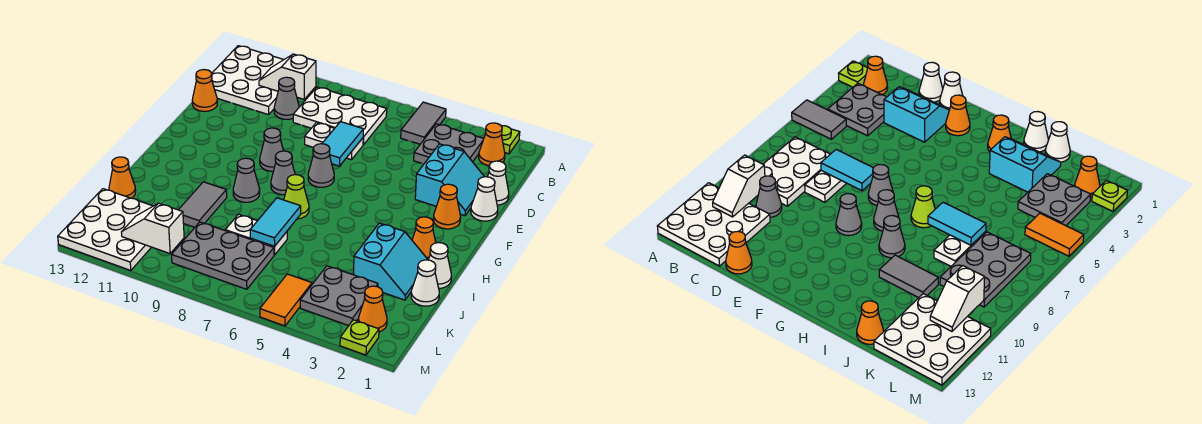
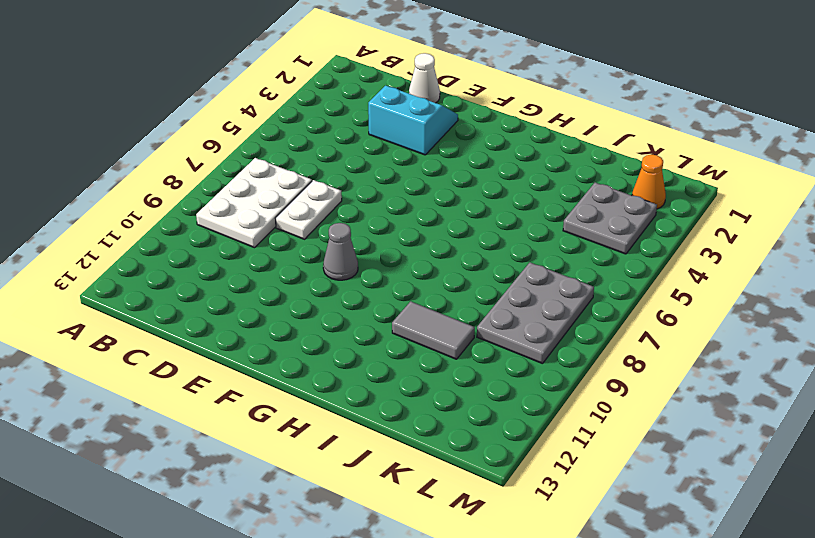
none -> lime plate A2 level 1
none -> grey tile A5:B5 level 1
none -> white plate A11:C13 level 1
none -> orange cone B2 level 1

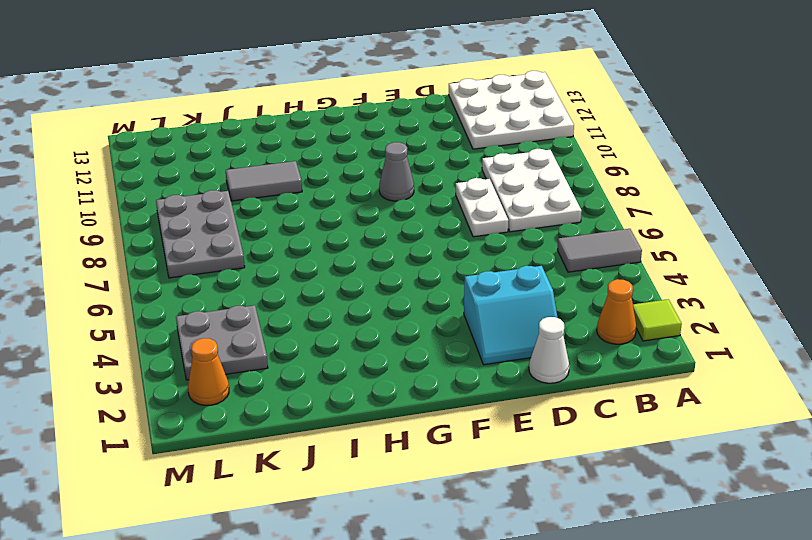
lime tile A2 level 1 -> lime plate A2 level 1
none -> grey plate B3:C4 level 1
none -> grey cone C10 level 1
none -> orange cone D13 level 1
none -> white cone E1 level 1

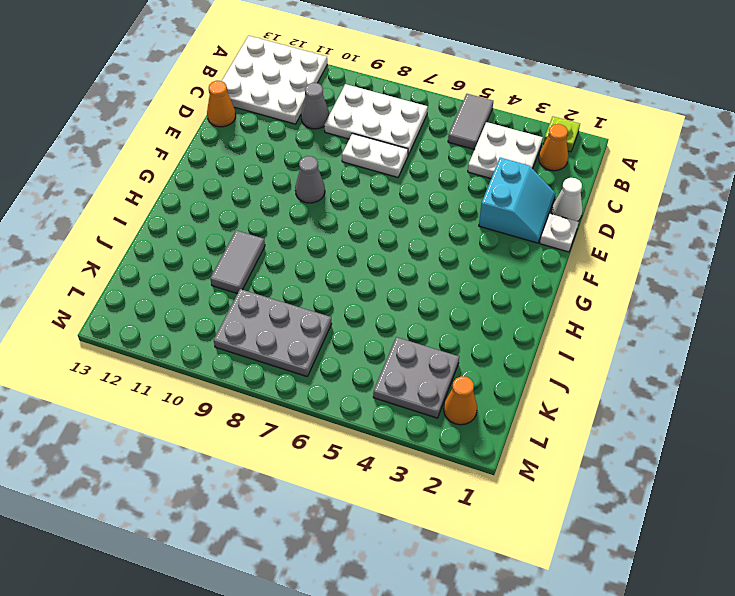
white plate B3:C4 level 1 -> grey plate B3:C4 level 1
white plate E1 level 1 -> white cone E1 level 1
none -> orange cone F2 level 1
none -> grey cone F7 level 1
none -> grey cone G8 level 1
none -> orange cone H2 level 1

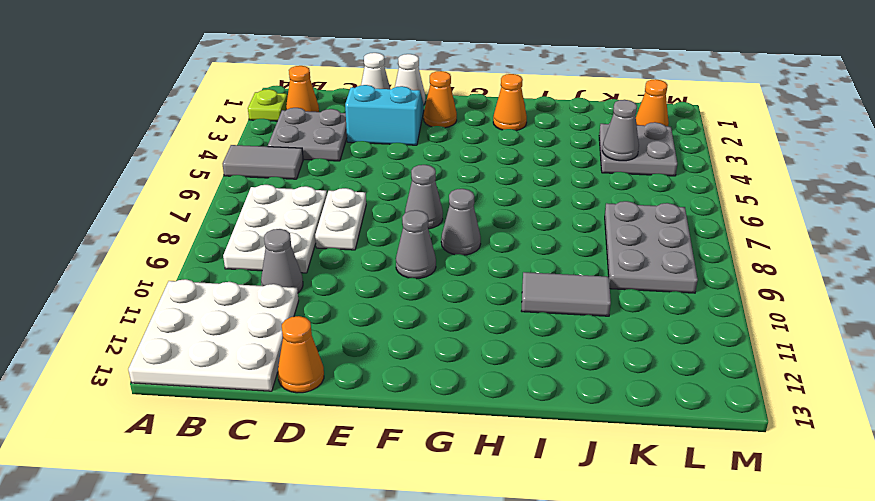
grey cone K4 level 2 -> grey cone H9 level 1
none -> lime cone H7 level 1
none -> white cone I1 level 1
none -> cyan slope I2:J3 level 1 top 3
none -> white cone J1 level 1

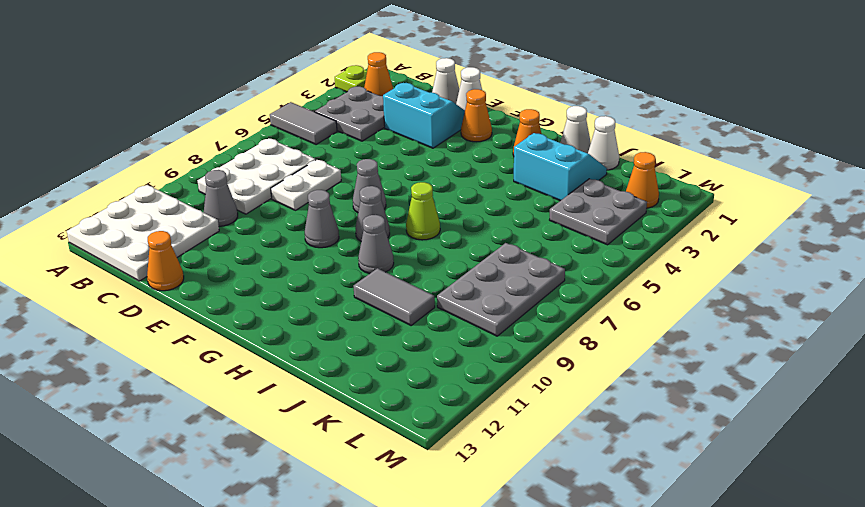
none -> white plate J7:J8 level 1
none -> orange cone J13 level 1
none -> white plate K11:M13 level 1
none -> orange tile L5:M5 level 1

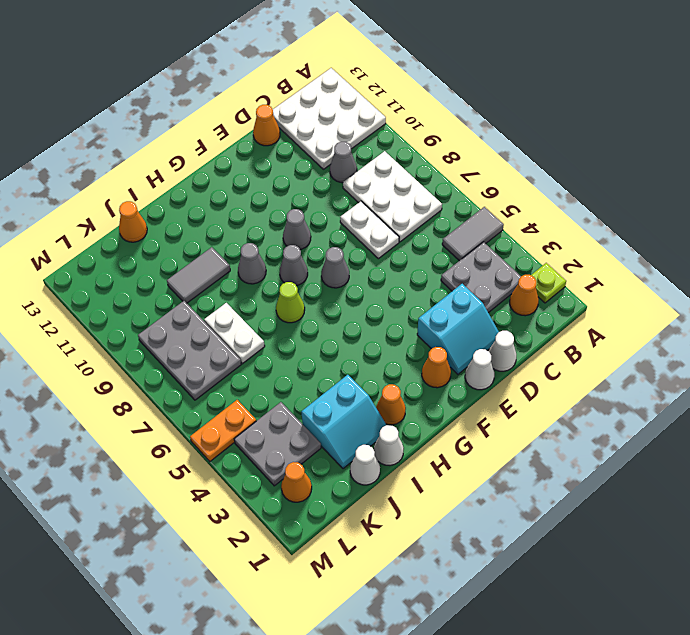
orange plate L5:M5 level 1 -> orange tile L5:M5 level 1
none -> white plate K11:M13 level 1
none -> lime plate M2 level 1
none -> white slope B10:B11 level 2 top 10
none -> cyan tile D7:E7 level 2

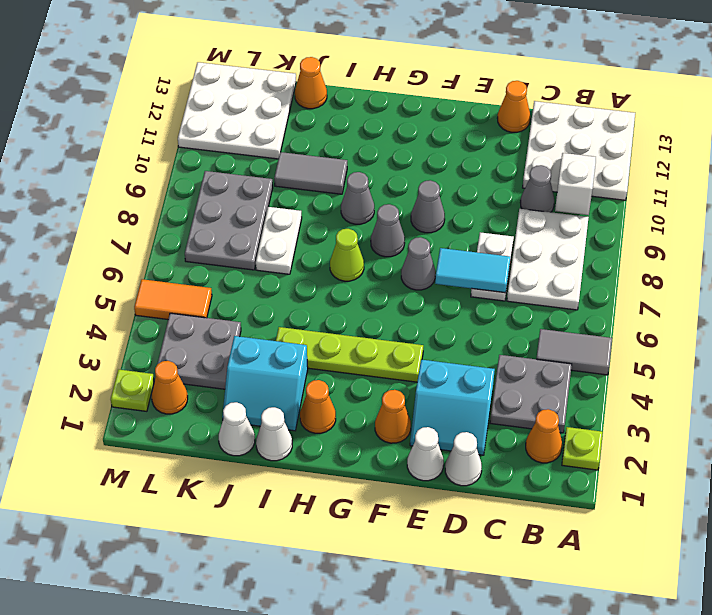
lime plate F4:I4 level 1 -> none
none -> cyan tile I7:J7 level 2
none -> white slope L10:L11 level 2 top 10

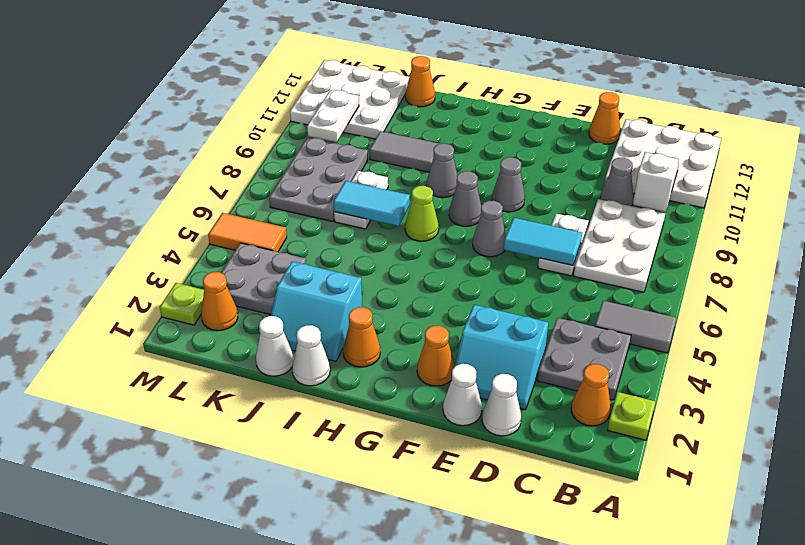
white plate L10:L11 level 2 -> white slope L10:L11 level 2 top 10

